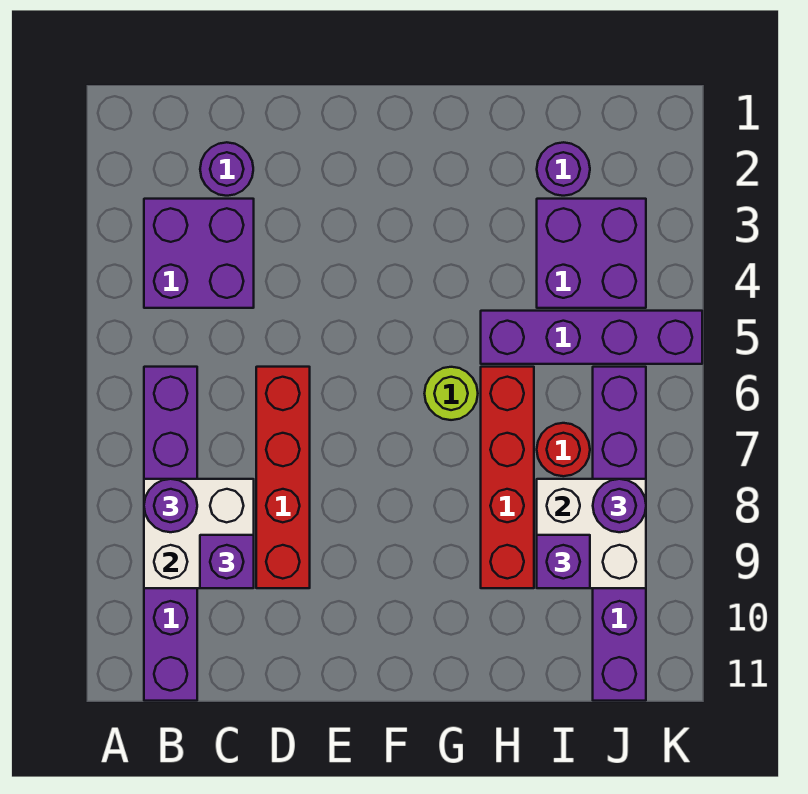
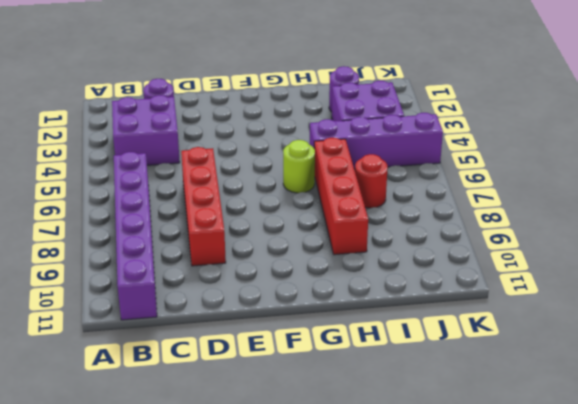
none -> purple brick J6:J11 level 1
none -> white brick B8:C9 level 2
none -> white brick I8:J9 level 2

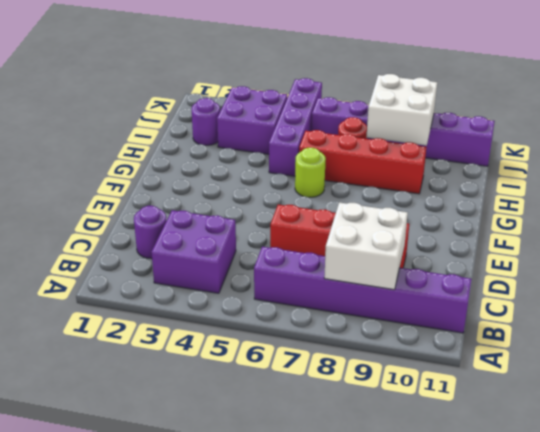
none -> purple round brick B8 level 3
none -> purple brick C9 level 3
none -> purple brick I9 level 3

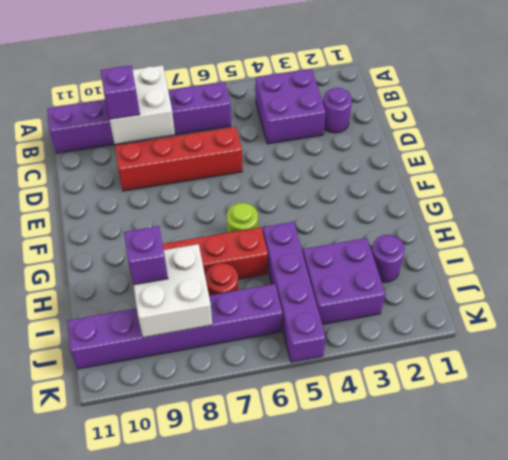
none -> purple round brick B8 level 3
none -> purple round brick J8 level 3

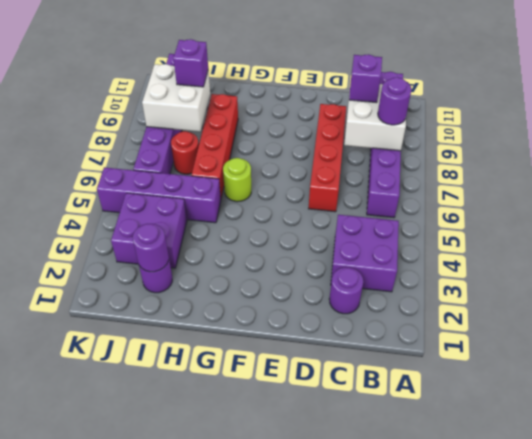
purple round brick I2 level 2 -> purple round brick J8 level 3

